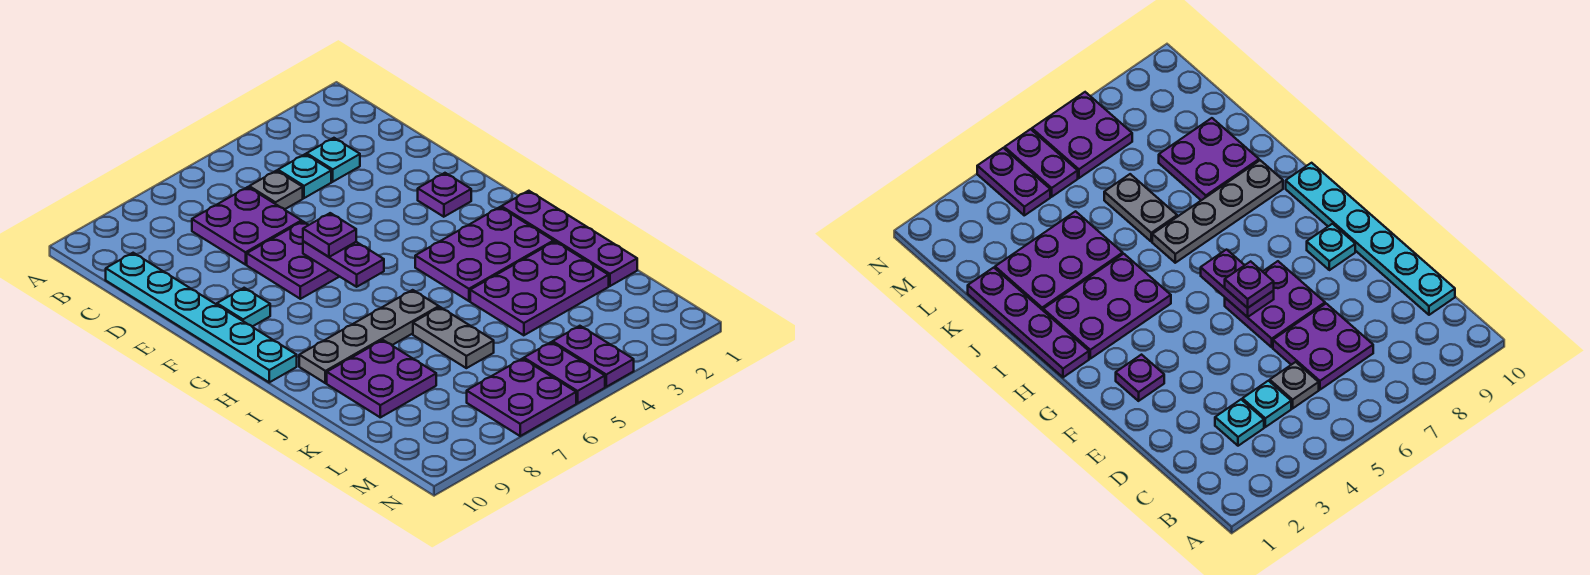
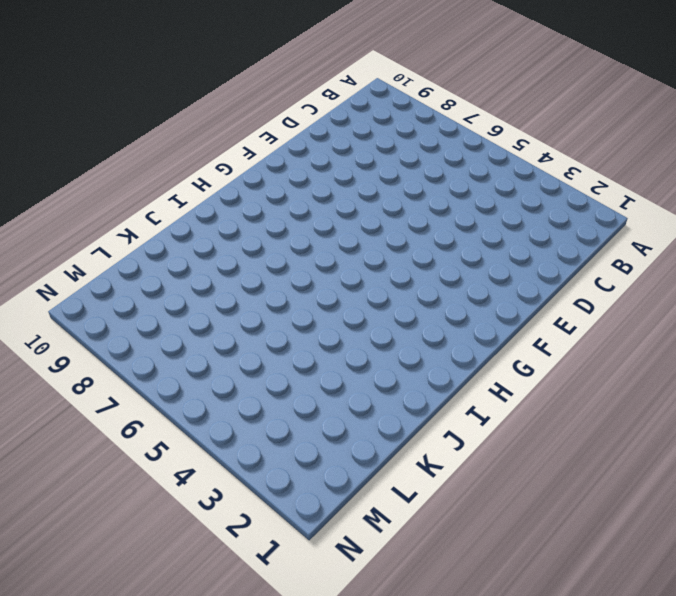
none -> cyan plate C3 level 1
none -> cyan plate C4 level 1
none -> grey plate C5 level 1

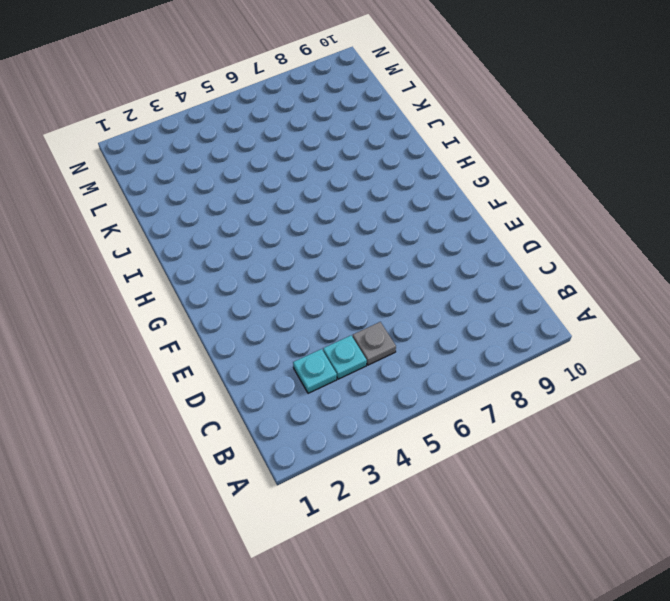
none -> purple plate C6:D7 level 1
none -> cyan plate C10:H10 level 1
none -> purple plate E6:F7 level 1

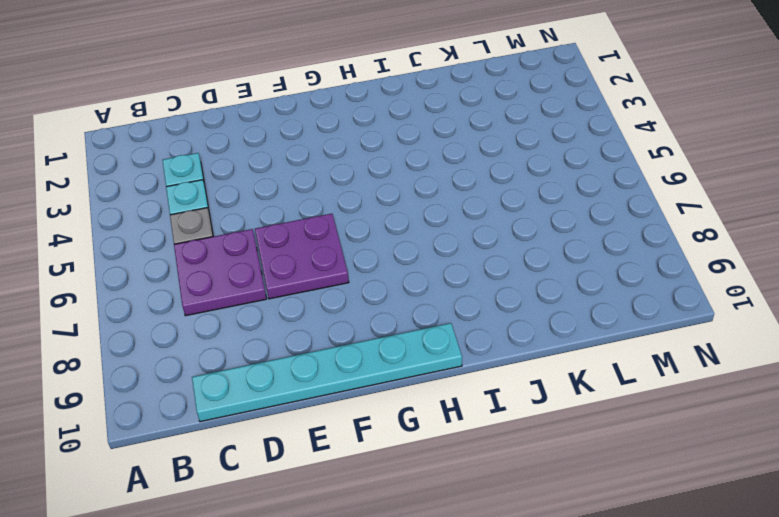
none -> purple plate F2 level 1
none -> cyan plate F9 level 1
none -> purple plate H1:K1 level 1

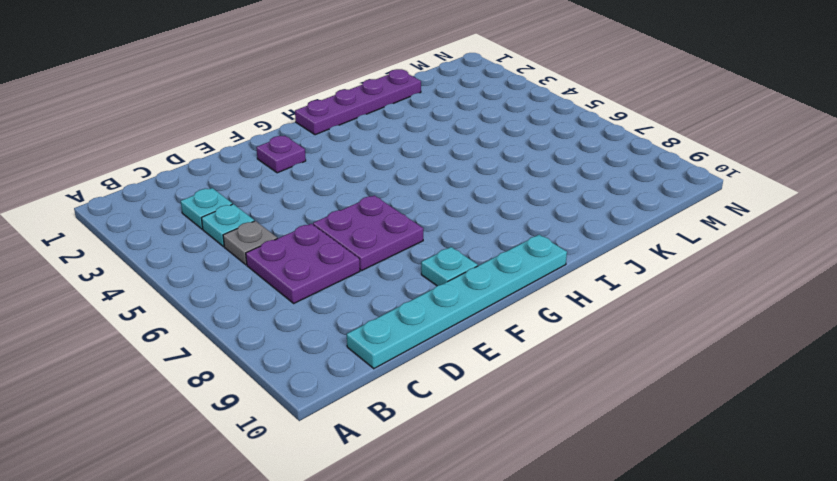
none -> purple plate H2:I4 level 1
none -> grey plate I6:I9 level 1
none -> purple plate J2:K4 level 1

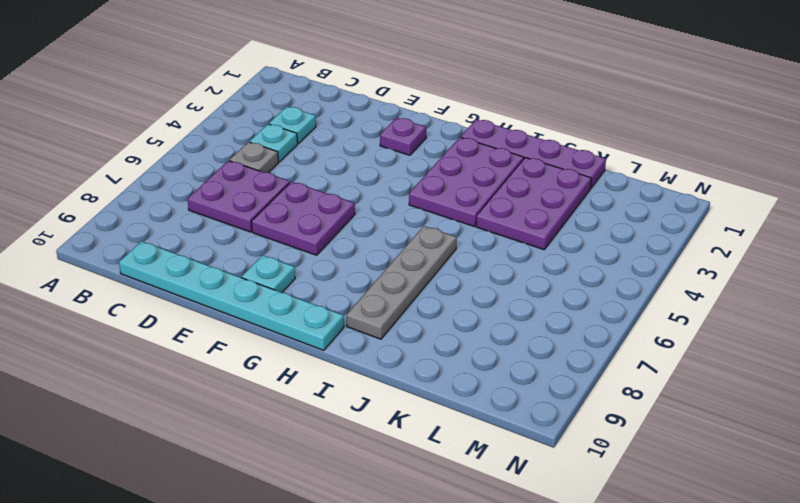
none -> grey plate J6:K6 level 1
none -> purple plate J8:K9 level 1
none -> purple plate M4:N4 level 1

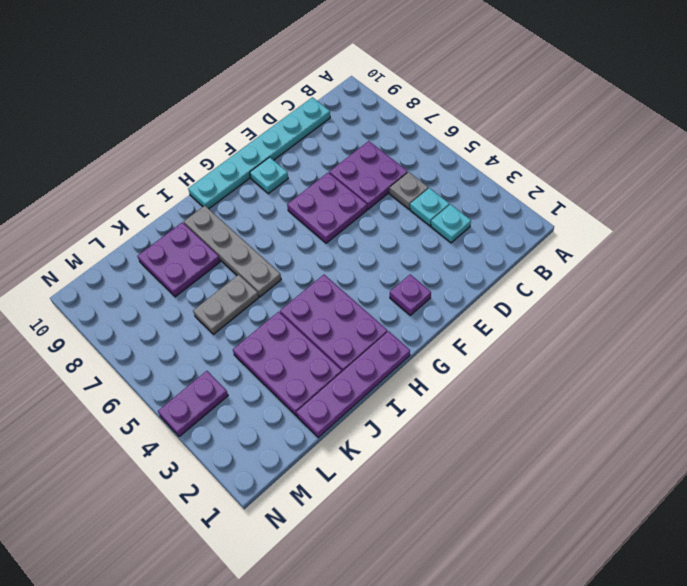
none -> purple plate M5:N5 level 1
none -> purple plate M6:N7 level 1
none -> purple plate F6:G6 level 2

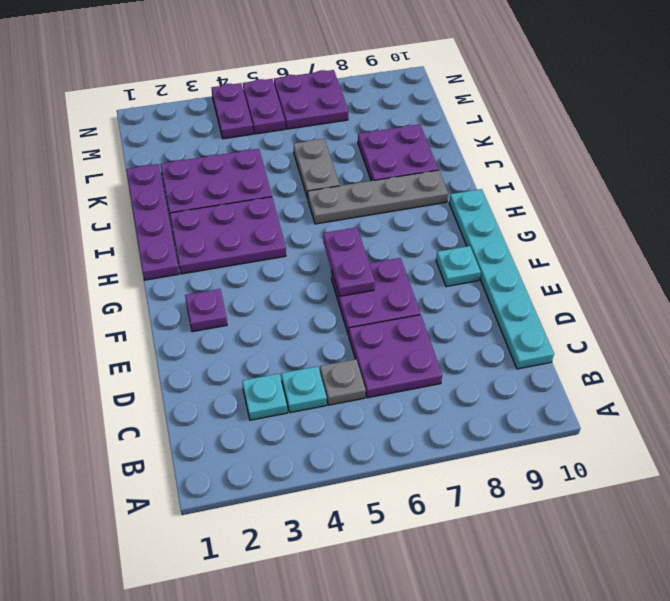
none -> purple plate F6 level 3

